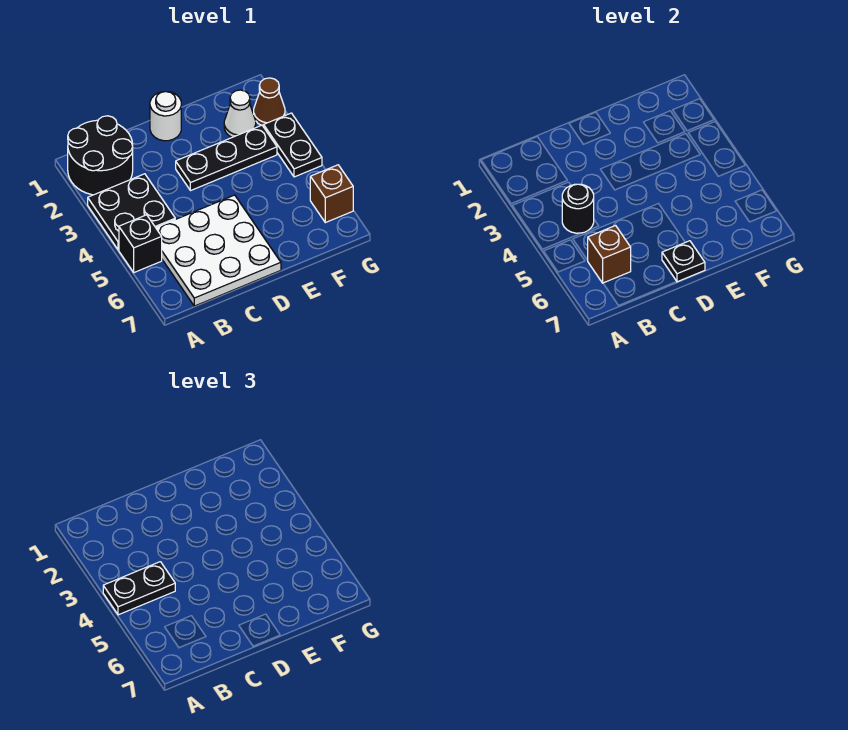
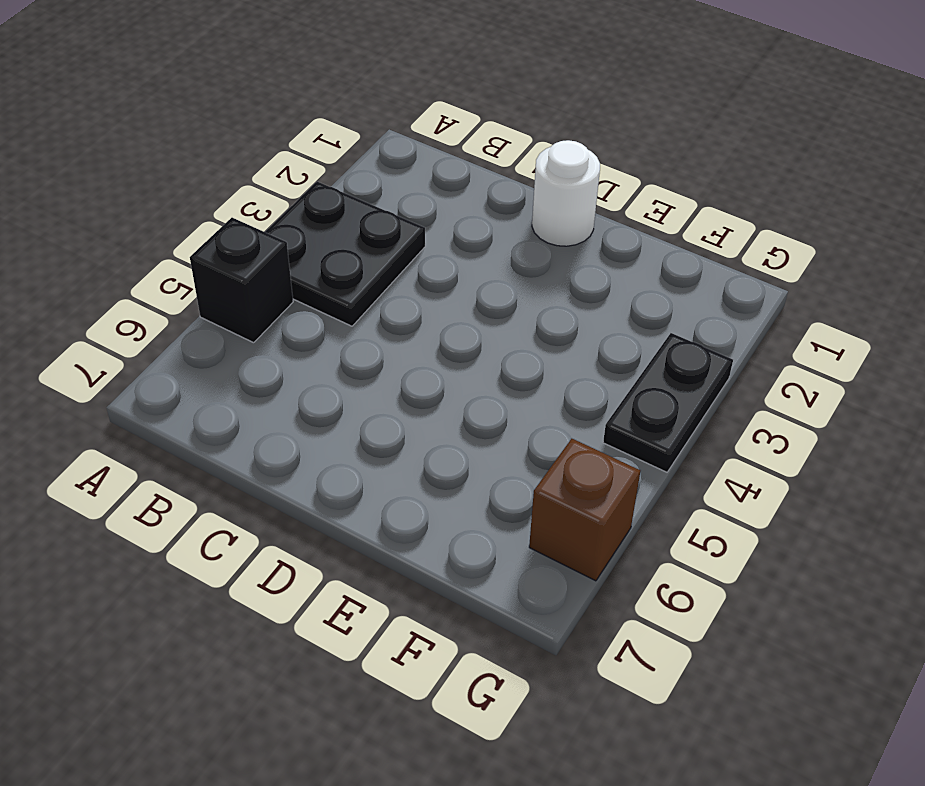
none -> black round brick A1:B2 level 1
none -> white plate B5:D7 level 1
none -> black plate D3:F3 level 1

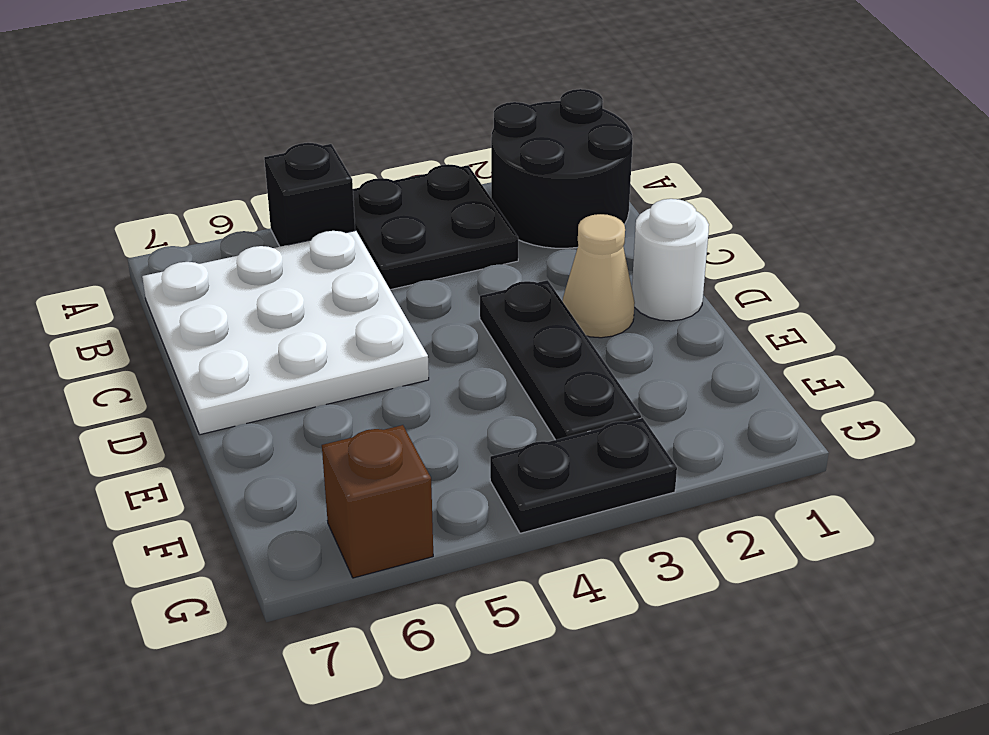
tan cone D2 level 1 -> none
none -> white cone F2 level 1
none -> brown cone G2 level 1
none -> black round brick B4 level 2

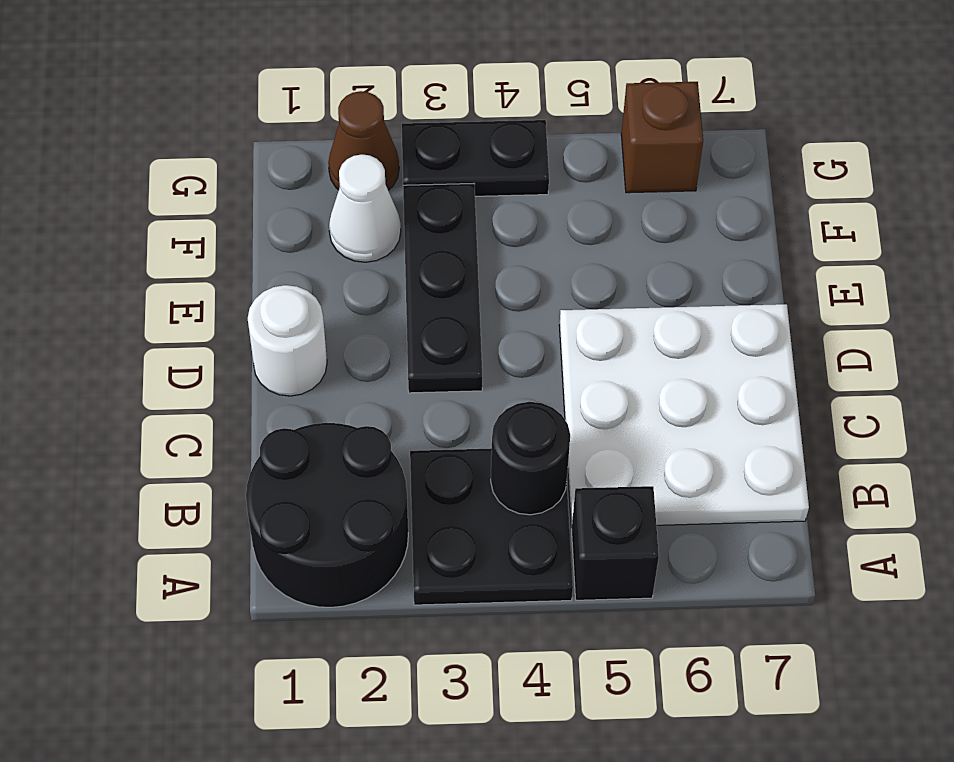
none -> brown brick B6 level 2
none -> black plate D7 level 2
none -> black plate A4:B4 level 3

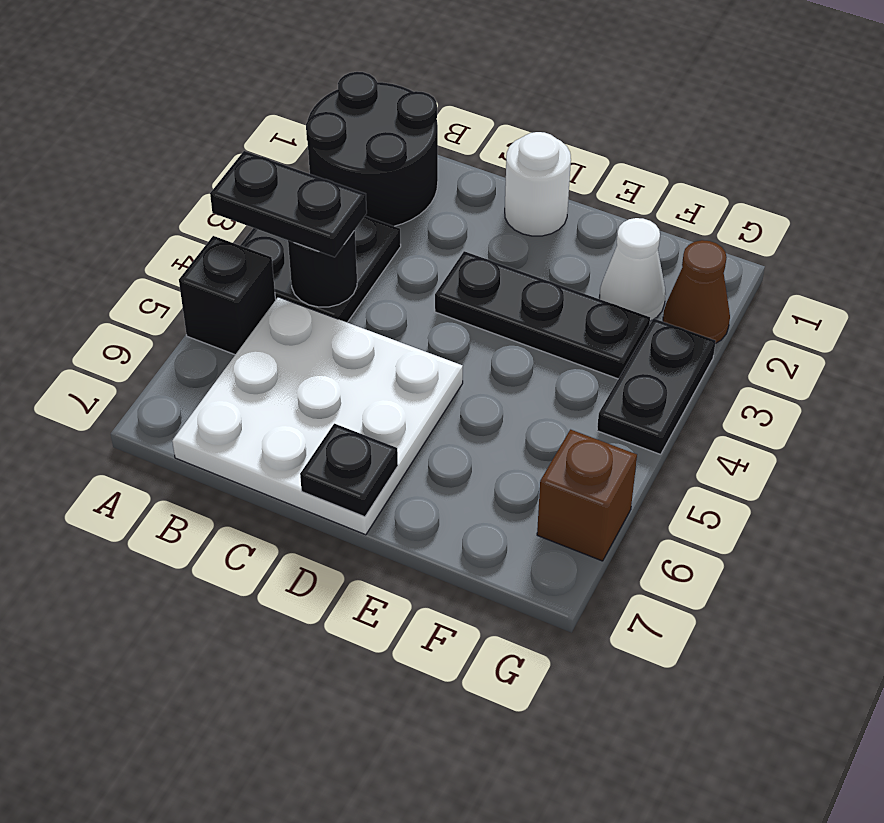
none -> brown brick B6 level 2

